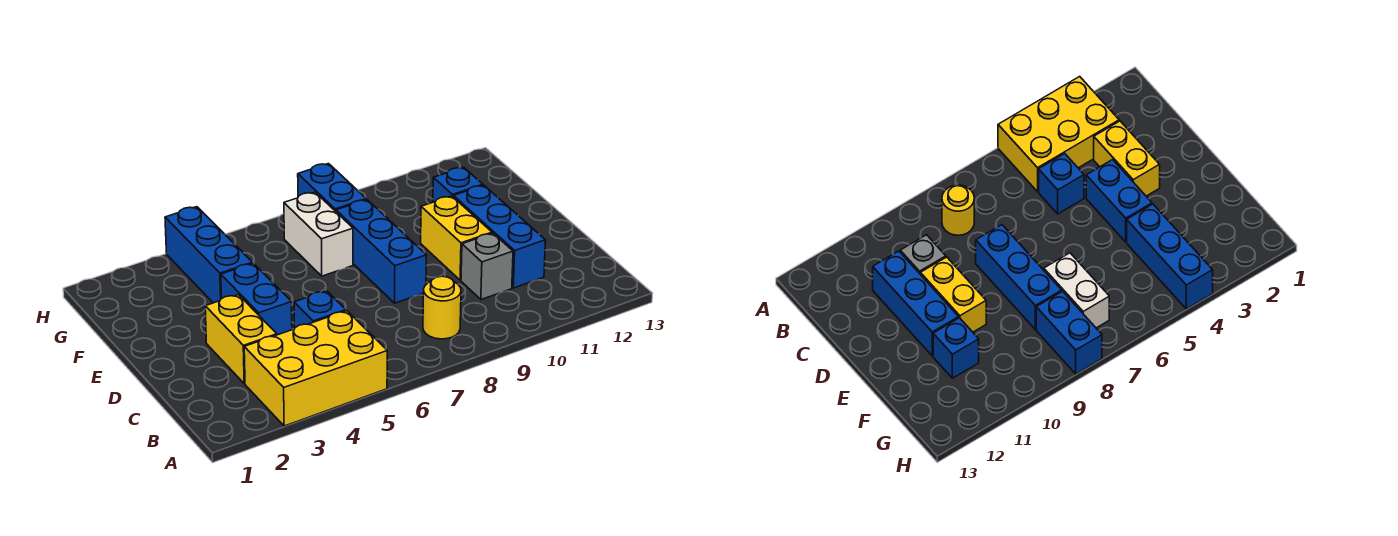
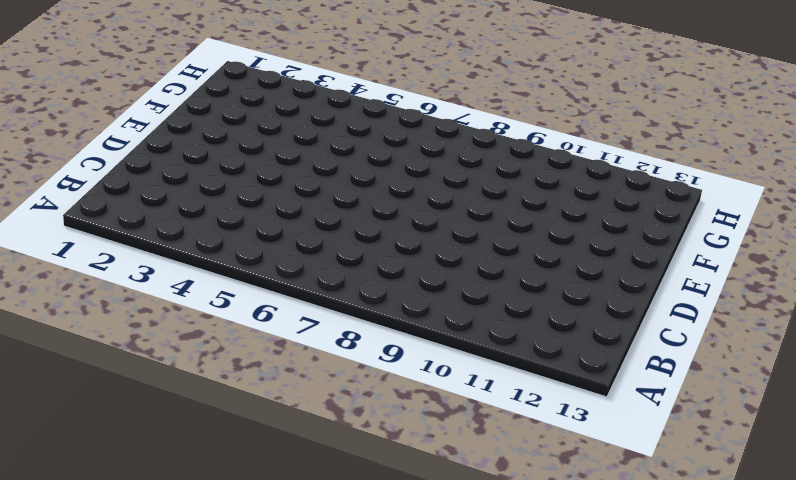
none -> yellow brick A3:B5 level 1
none -> yellow round brick B8 level 1
none -> yellow brick C3:D3 level 1

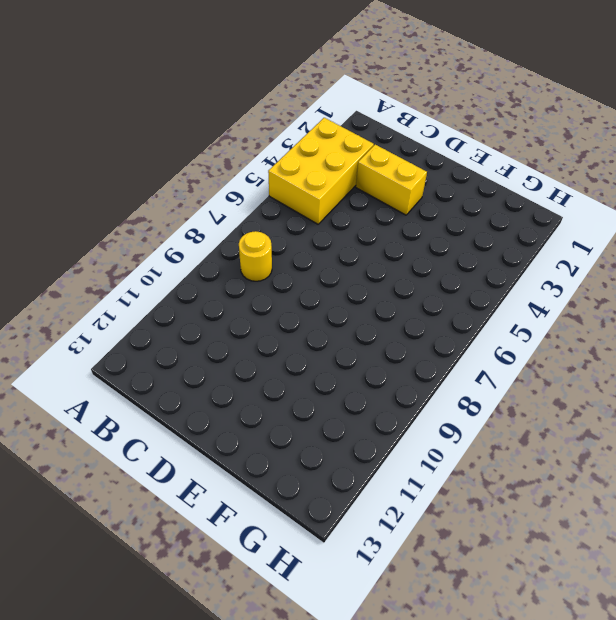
none -> blue brick C5 level 1
none -> grey brick C10 level 1
none -> blue brick C11:E11 level 1

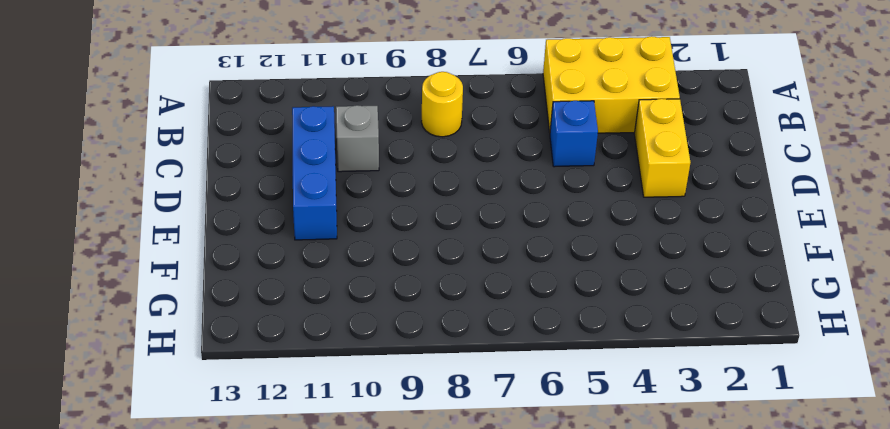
none -> blue brick D4:E4 level 1
none -> blue brick D8:F8 level 1
none -> yellow brick D10:E10 level 1

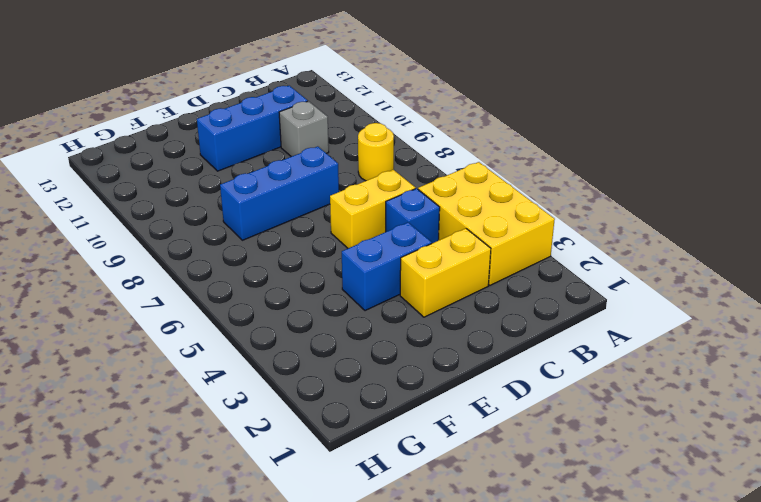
yellow brick C6:D6 level 1 -> yellow brick D10:E10 level 1
none -> blue brick F4:H4 level 1
none -> white brick F7:G7 level 1
none -> blue brick F11 level 1

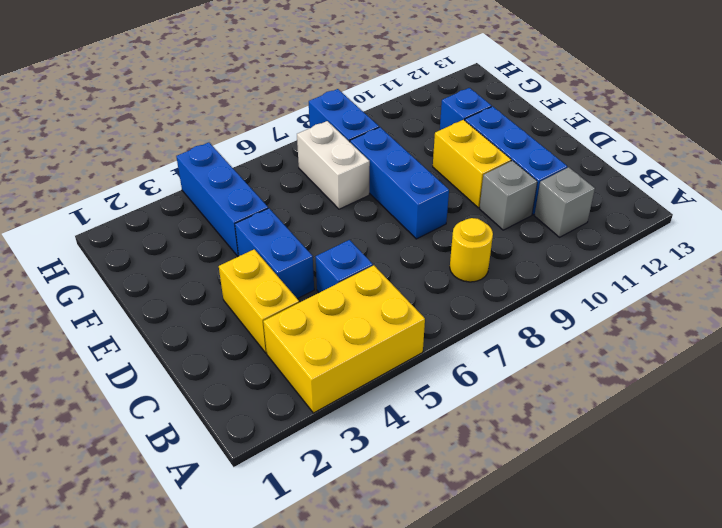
grey brick B11 level 1 -> none

